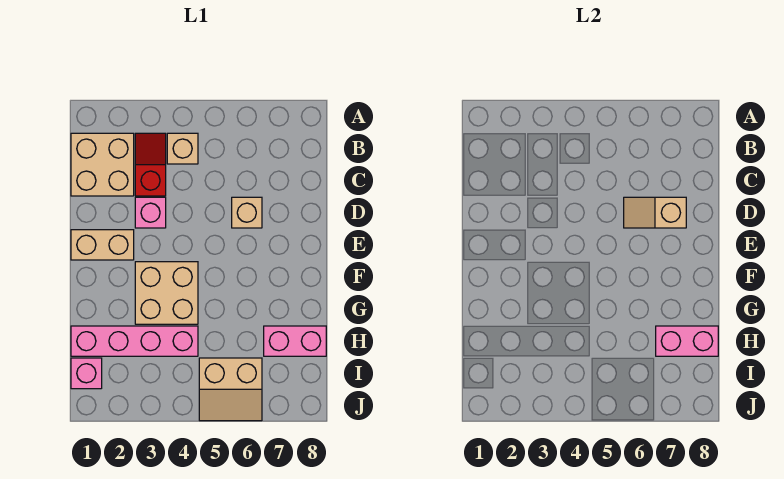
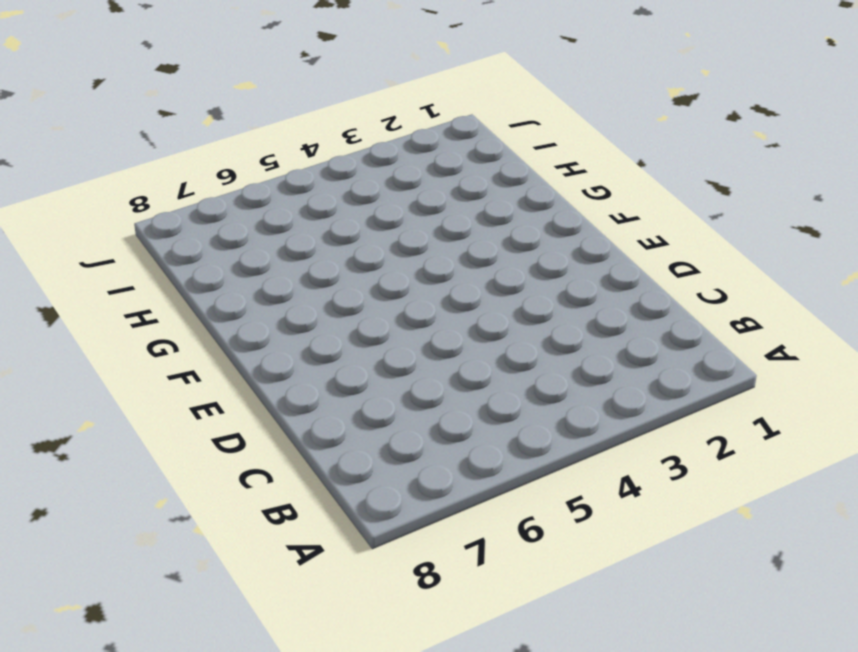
none -> tan brick B1:C2 level 1
none -> red slope B3:C3 level 1 top C
none -> tan brick B4 level 1

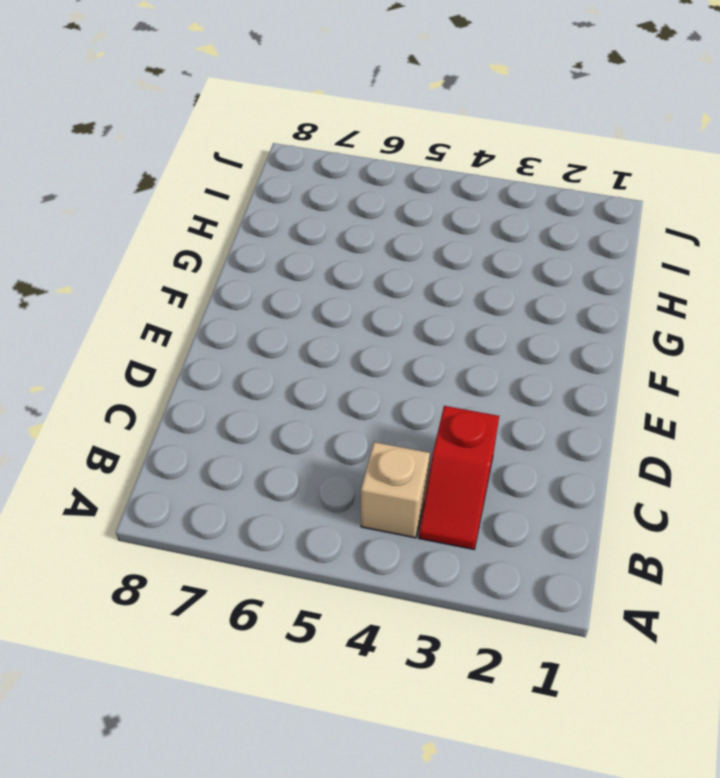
none -> tan brick B1:C2 level 1
none -> pink brick D3 level 1
none -> tan brick D6 level 1

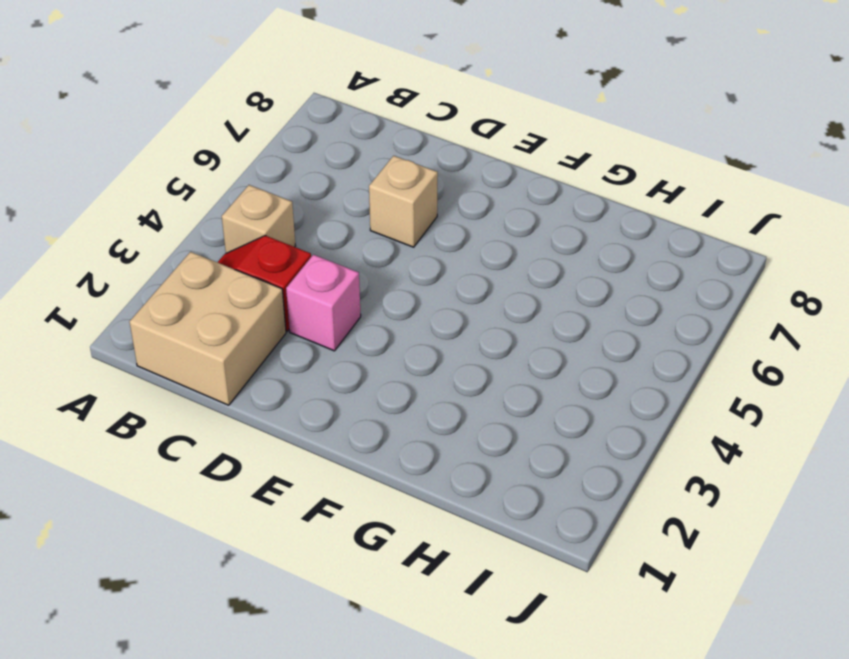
none -> tan brick E1:E2 level 1
none -> tan brick F3:G4 level 1
none -> pink brick H1:H4 level 1

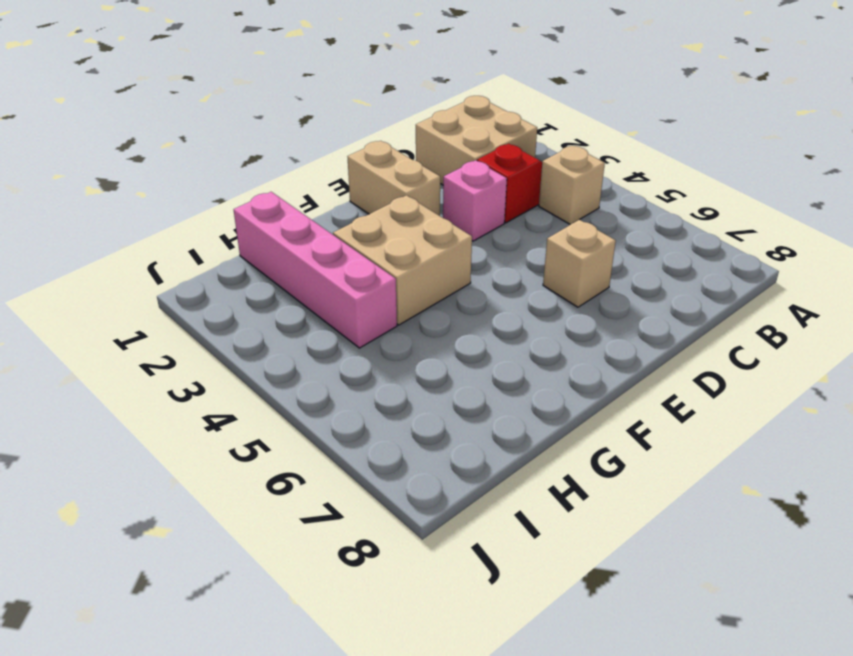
none -> pink brick H7:H8 level 1
none -> pink brick I1 level 1
none -> tan slope I5:J6 level 1 top I

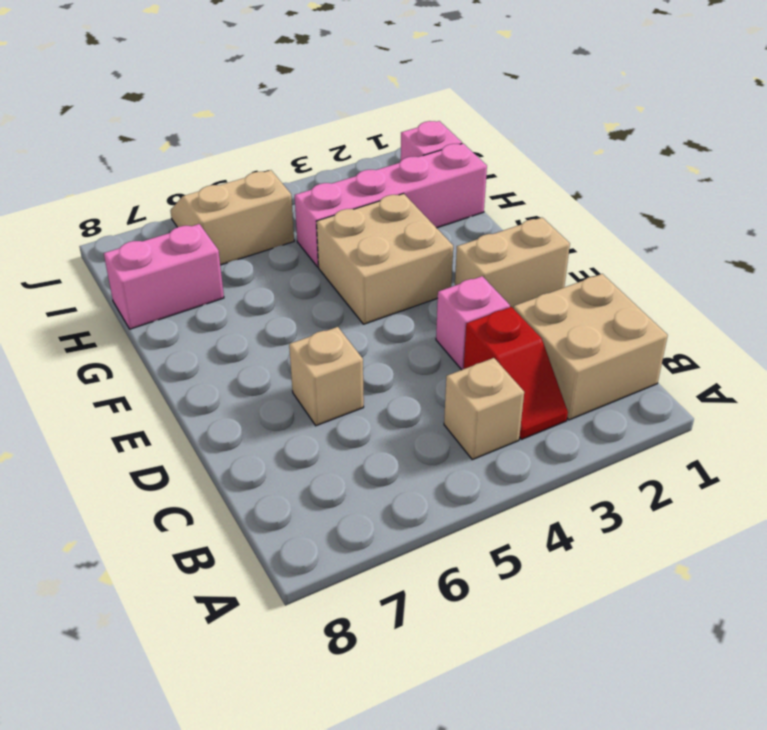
none -> tan slope D6:D7 level 2 top 7
none -> pink brick H7:H8 level 2

